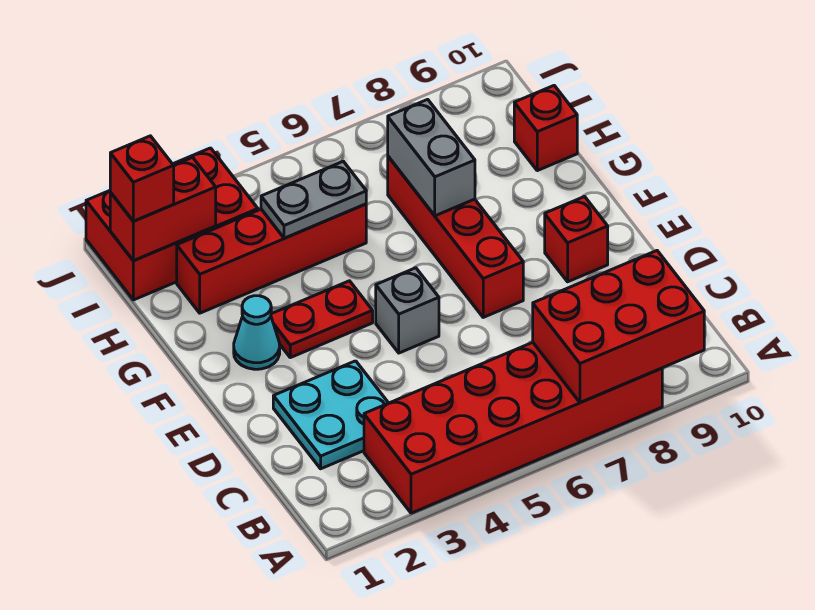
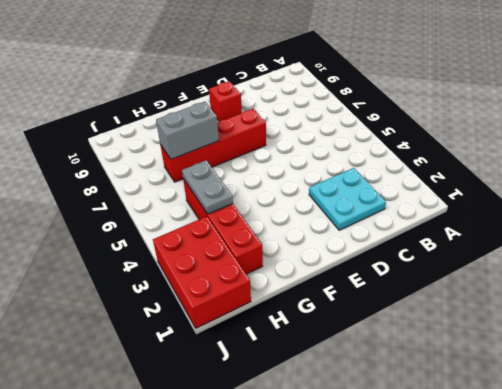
none -> red brick A3:B8 level 1
none -> grey brick E5 level 1
none -> cyan cone F2 level 1

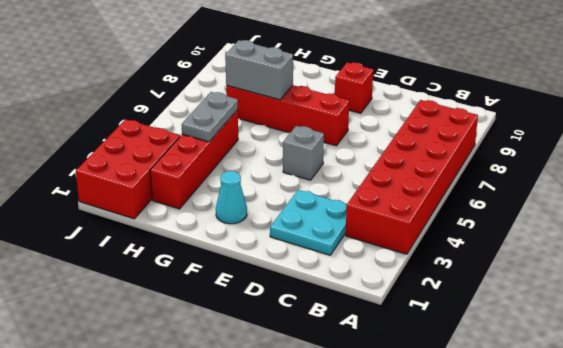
none -> red plate F3:F4 level 1
none -> red brick H10 level 1
none -> red brick A7:B9 level 2

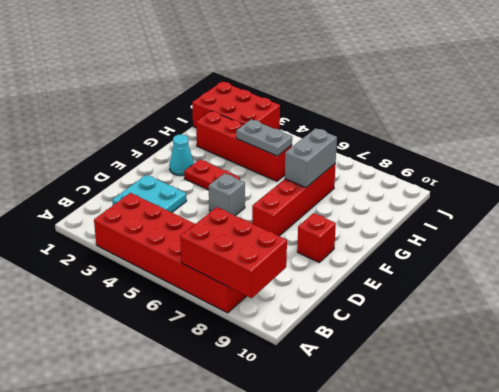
none -> red brick H10 level 1
none -> red brick I1:I2 level 2
none -> red brick I1 level 3

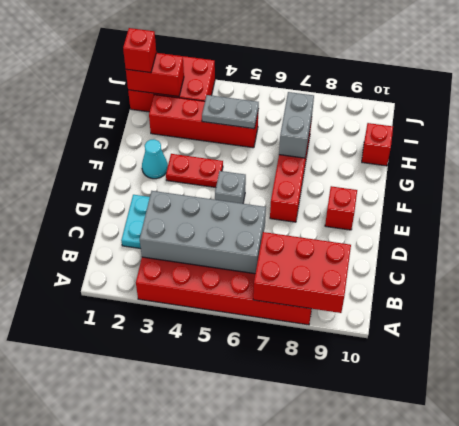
grey brick B3:C6 level 2 -> none

